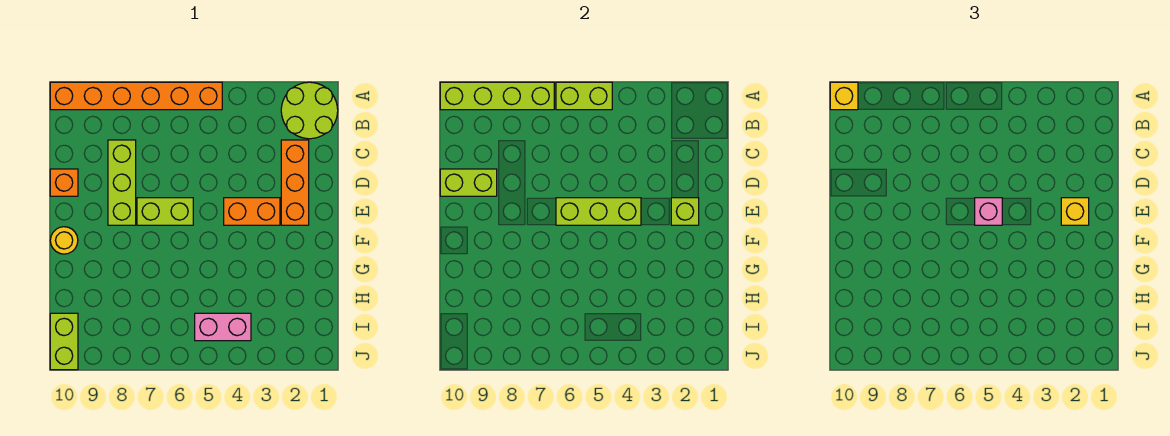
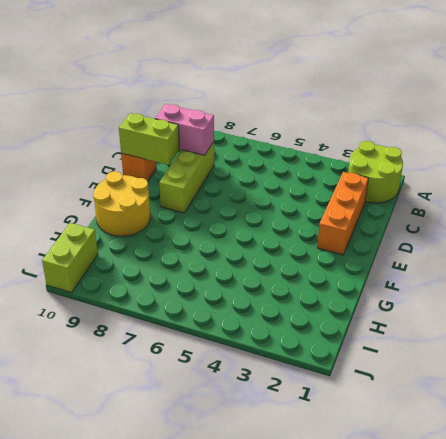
pink brick C8:C9 level 2 -> pink brick I4:I5 level 1
yellow round brick F9:G10 level 1 -> yellow round brick F10 level 1
none -> orange brick A5:A10 level 1
none -> orange brick E3:E4 level 1
none -> lime brick E6:E7 level 1

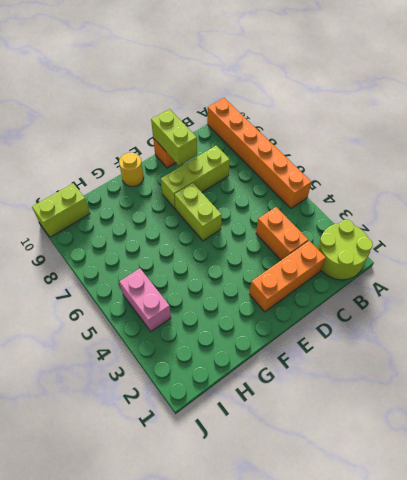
orange brick C3:C4 level 1 -> orange brick E3:E4 level 1
none -> lime brick A5:A6 level 2
none -> lime brick A7:A10 level 2
none -> lime brick E2 level 2

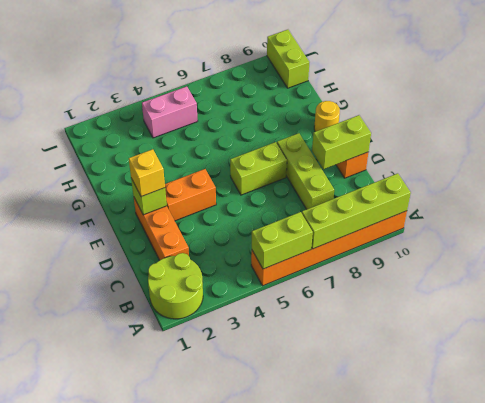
none -> lime brick E4:E6 level 2
none -> yellow brick A10 level 3
none -> pink brick E5 level 3

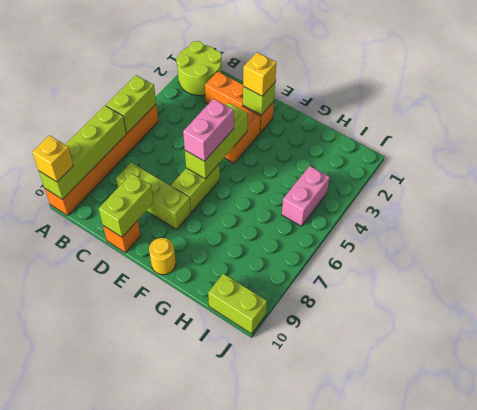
pink brick E5:E6 level 3 -> pink brick E5 level 3

